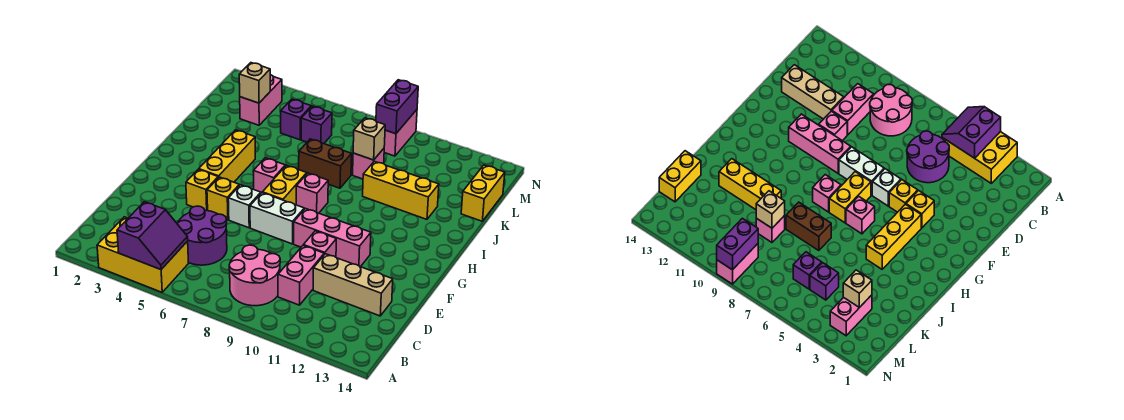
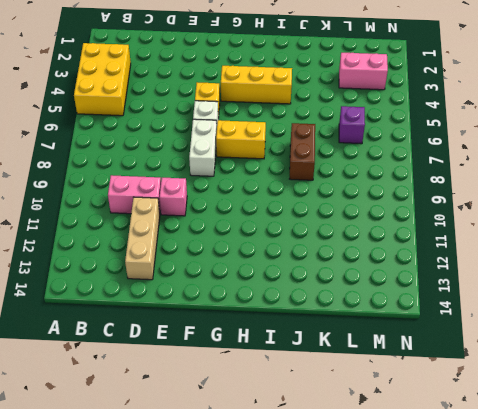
none -> pink round brick B8:C9 level 1
none -> purple round brick C5:D6 level 1
none -> yellow brick F4 level 1

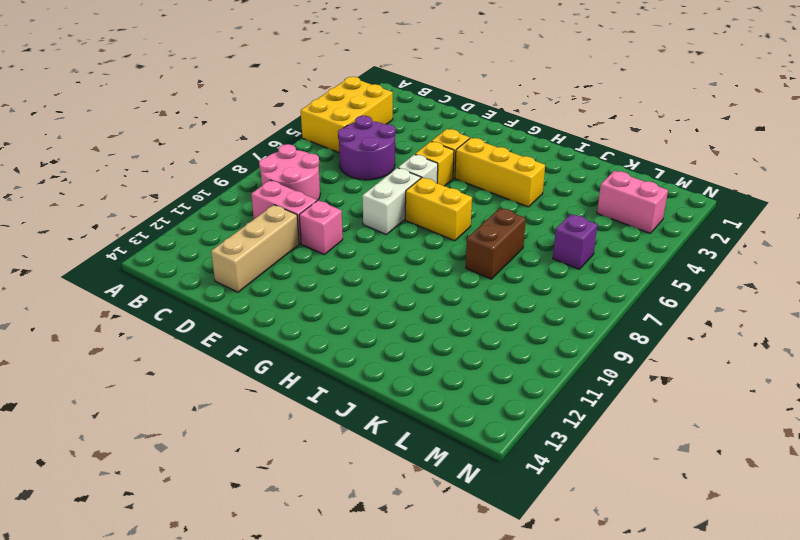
none -> pink brick F9:F11 level 1
none -> pink brick H6 level 1
none -> pink brick H8 level 1

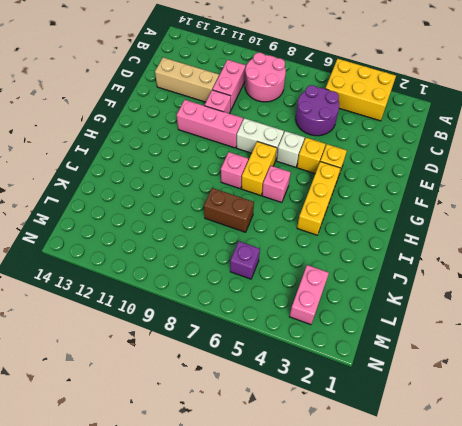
none -> yellow brick J10:J12 level 1
none -> pink brick K9 level 1
none -> yellow brick K14:L14 level 1

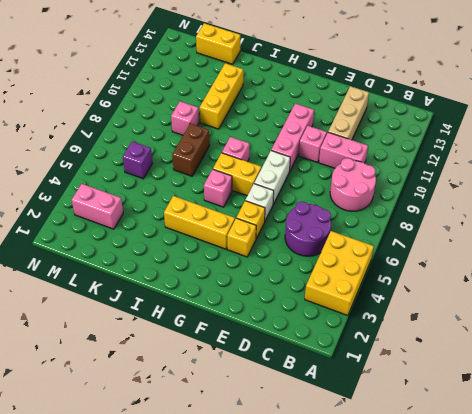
none -> purple brick L5 level 1
none -> pink brick M9:N9 level 1
none -> purple slope A4:B5 level 2 top 4

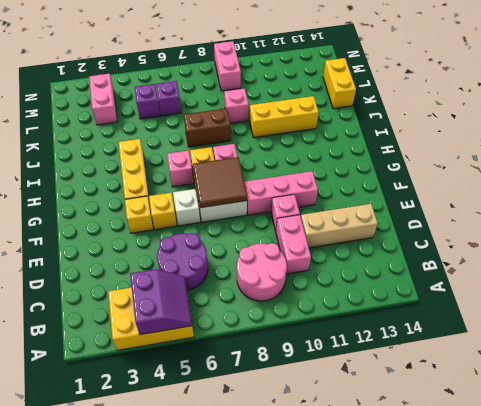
brown tile F7:G8 level 2 -> none
none -> tan brick K9 level 2
none -> tan brick L3 level 2
none -> purple brick M9:N9 level 2

